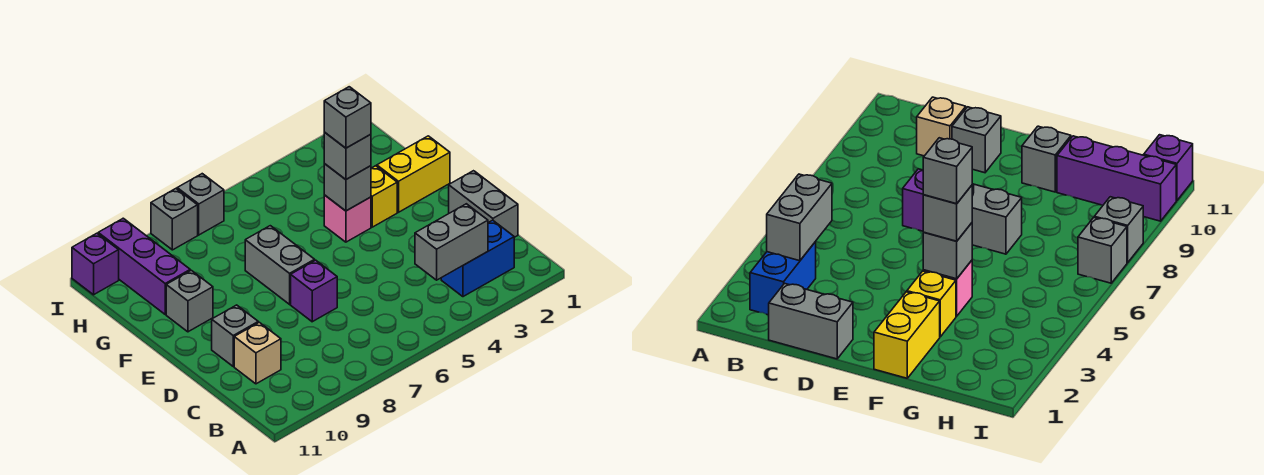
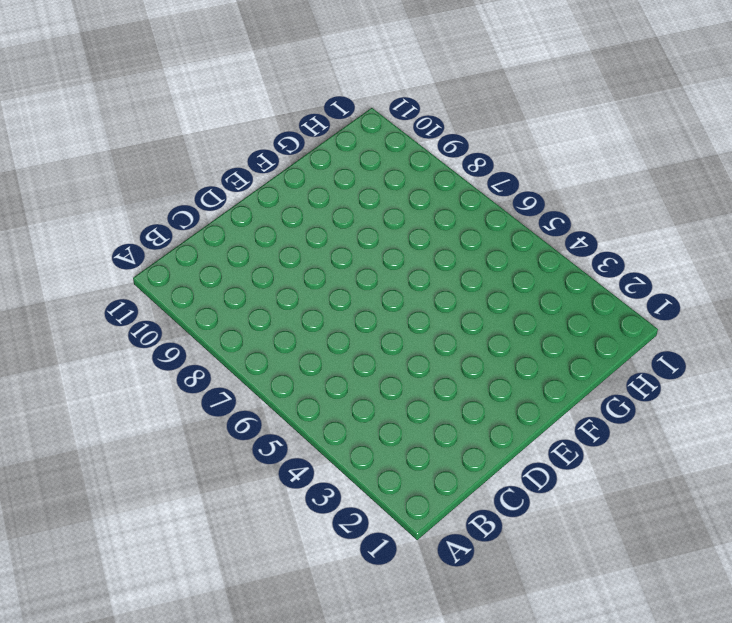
none -> blue brick B2:B3 level 1
none -> grey brick C1:D1 level 1
none -> tan brick C10 level 1

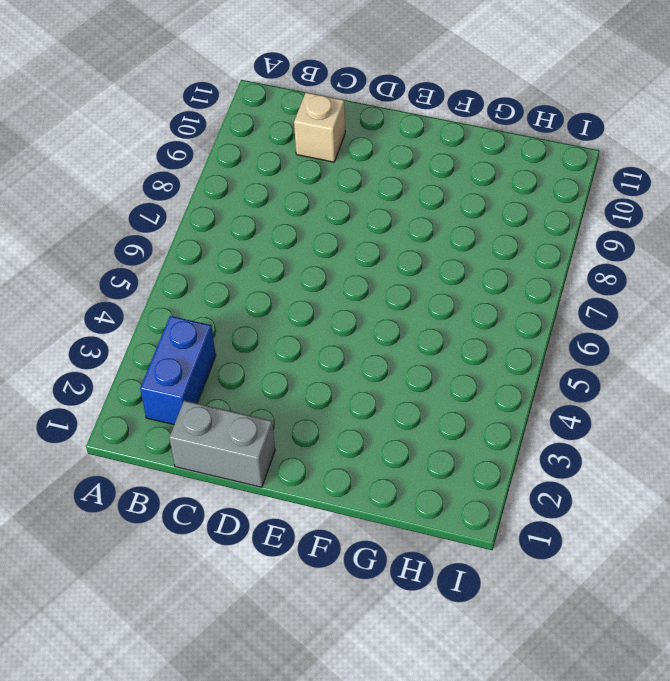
none -> purple brick D7 level 1
none -> grey brick D10 level 1
none -> grey brick E7:F7 level 1

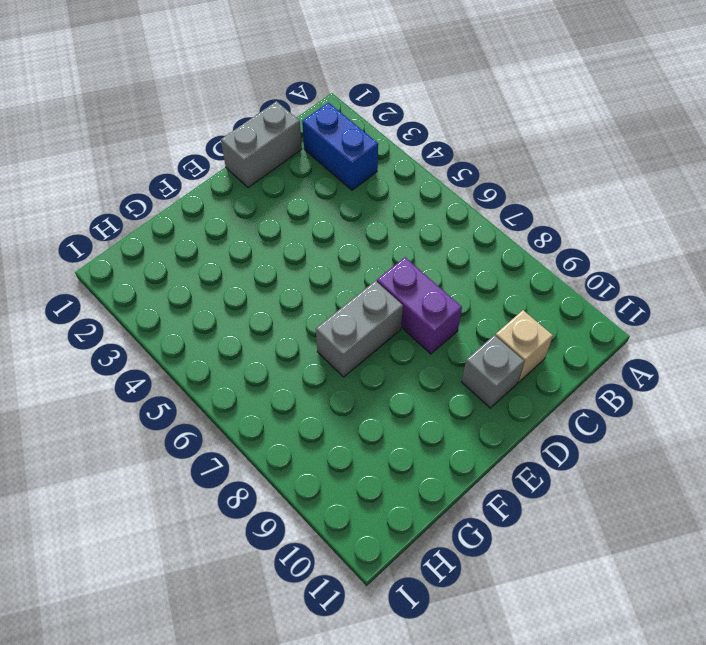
purple brick D7:D8 level 1 -> purple brick D7 level 1
none -> yellow brick F1:F2 level 1
none -> yellow brick F3 level 1
none -> pink brick F4 level 1

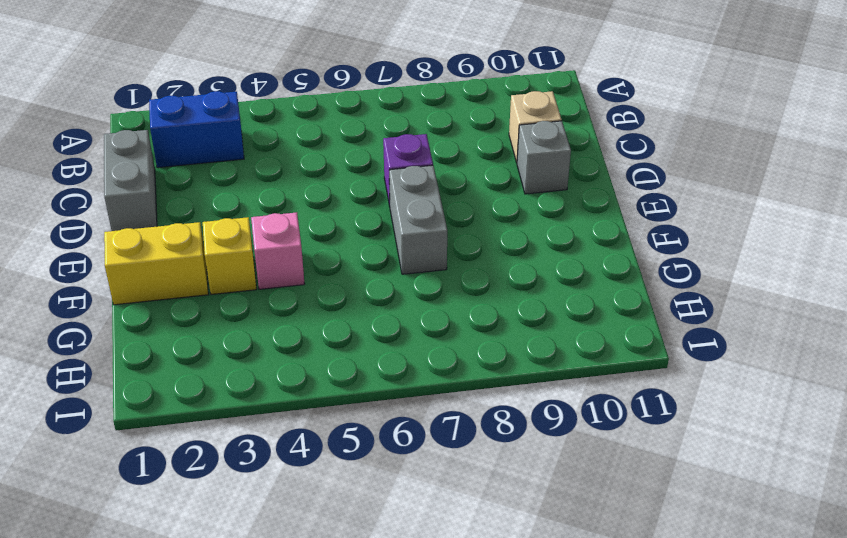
none -> grey brick F10 level 1
none -> purple brick G10:I10 level 1
none -> grey brick I7 level 1

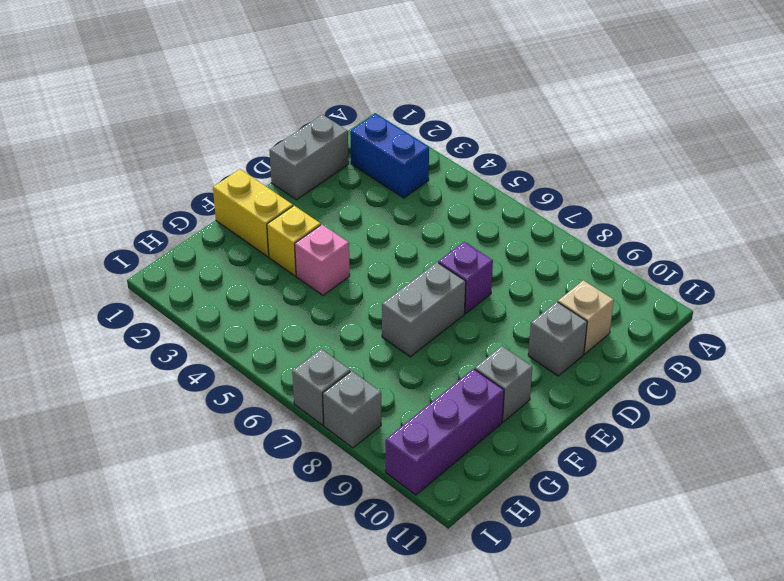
none -> purple brick I11 level 1
none -> grey brick B3:B4 level 2
none -> grey brick F4 level 2

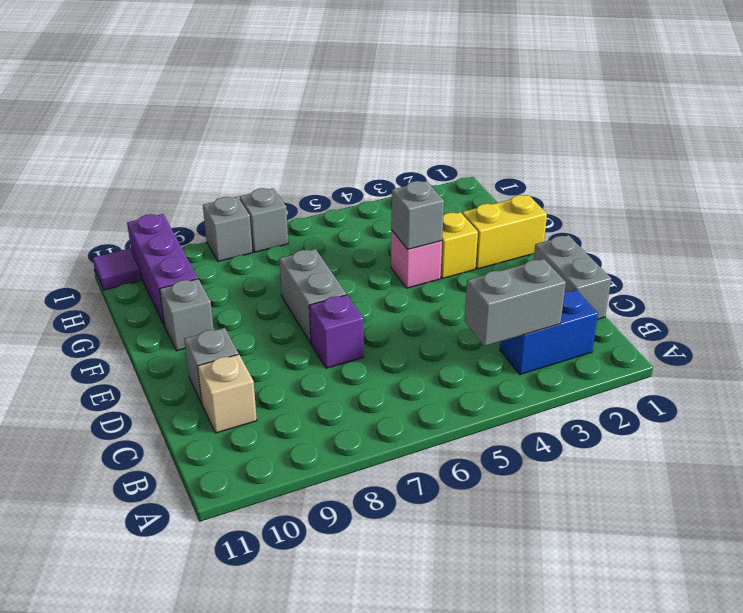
purple tile I11 level 1 -> purple brick I11 level 1
none -> grey brick F4 level 3
none -> grey brick F4 level 4

